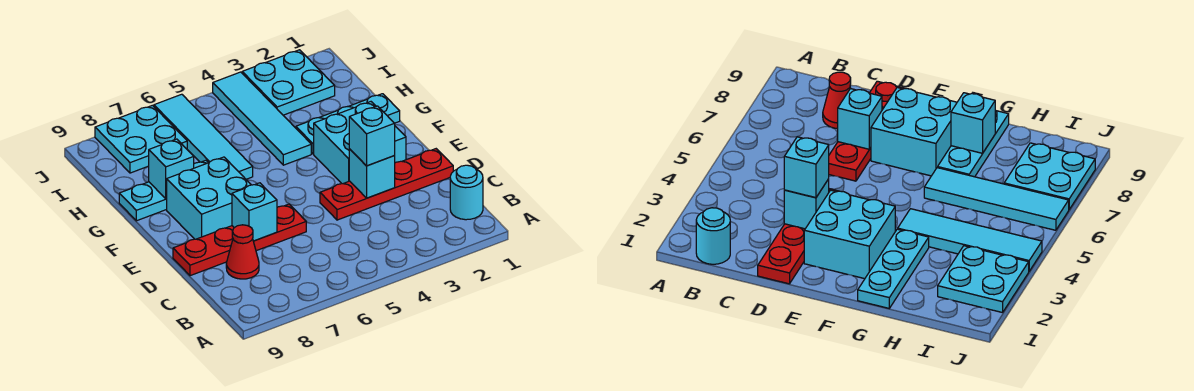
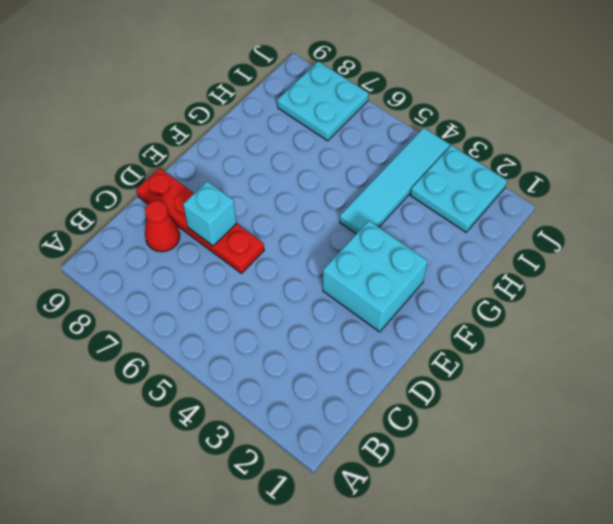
none -> cyan round brick B1 level 1
none -> red plate D1:D4 level 1
none -> cyan brick E7:F8 level 1

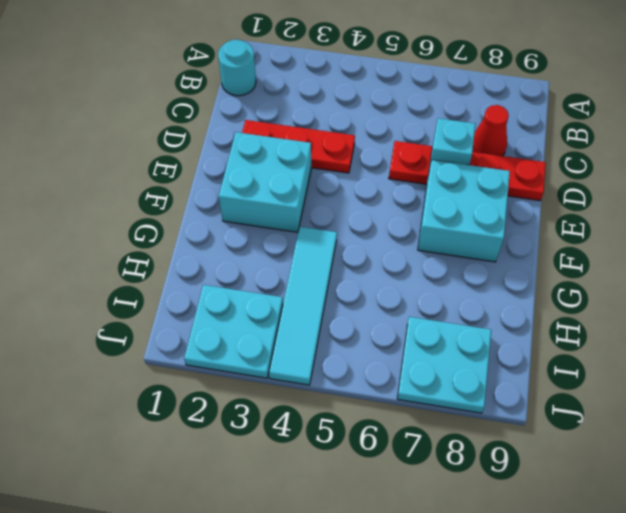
red plate D2:D4 level 1 -> red plate D1:D4 level 1
none -> cyan plate G1:G3 level 1
none -> cyan tile G6:J6 level 1
none -> cyan plate G7:G9 level 1

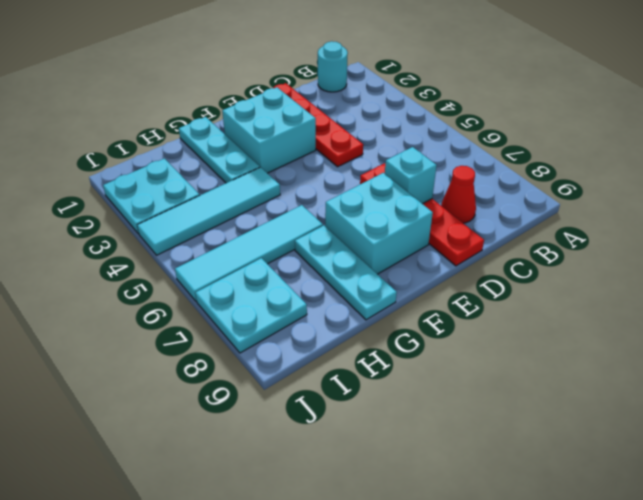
none -> cyan brick D3 level 2
none -> cyan brick G8 level 2
none -> cyan brick D3 level 3

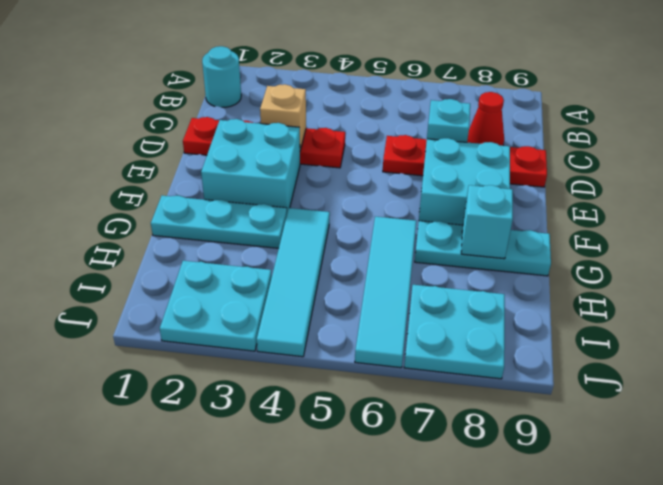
tan brick D3 level 2 -> cyan brick D3 level 2
none -> cyan brick D3 level 3

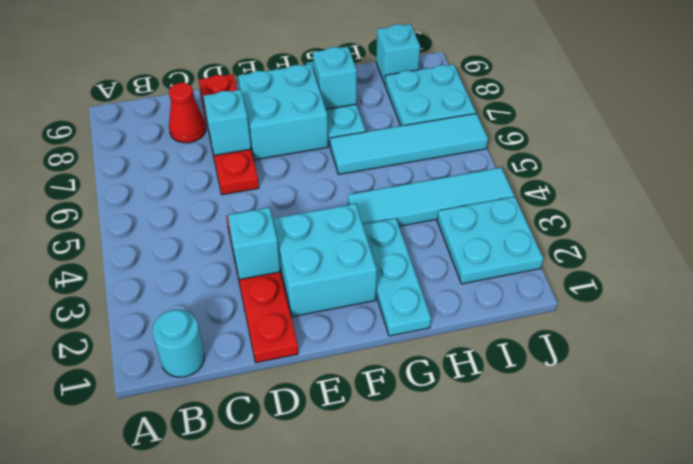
cyan brick I9 level 1 -> cyan brick D3 level 3

